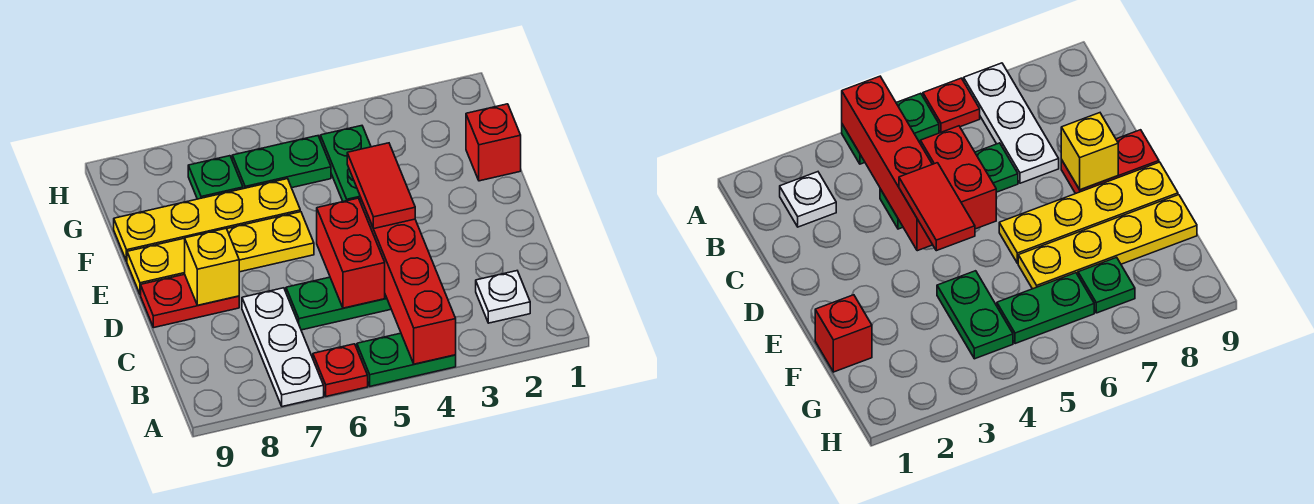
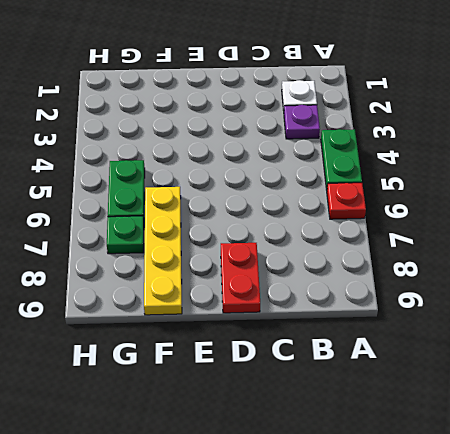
purple plate B3 level 1 -> none
none -> white plate A7:C7 level 1
none -> green plate C4:C6 level 1
none -> yellow plate E6:E9 level 1

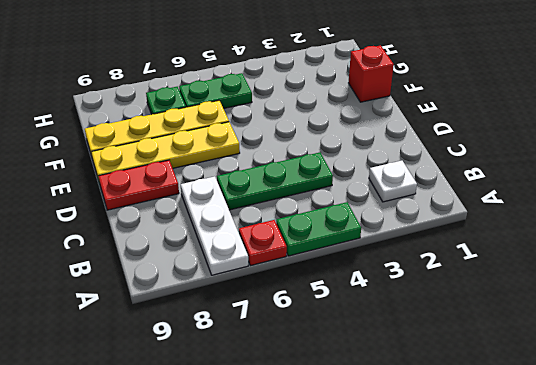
none -> green plate F4:G4 level 1
none -> red brick A4:D4 level 2
none -> red brick C5:D5 level 2

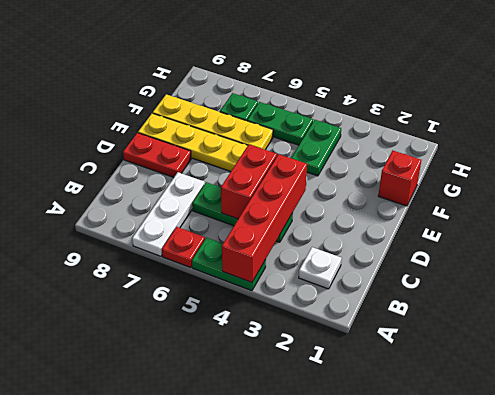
none -> yellow brick D8 level 2
none -> red tile D4:E4 level 3

